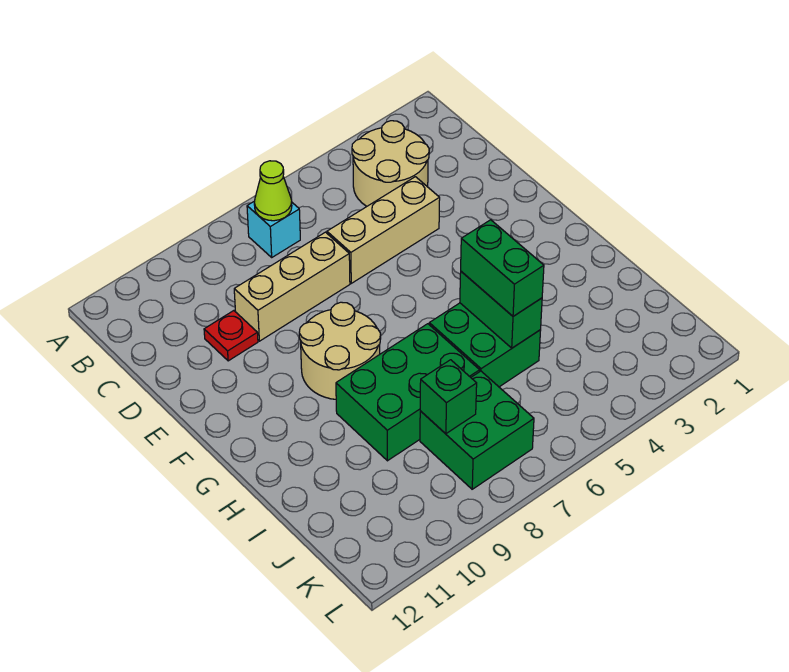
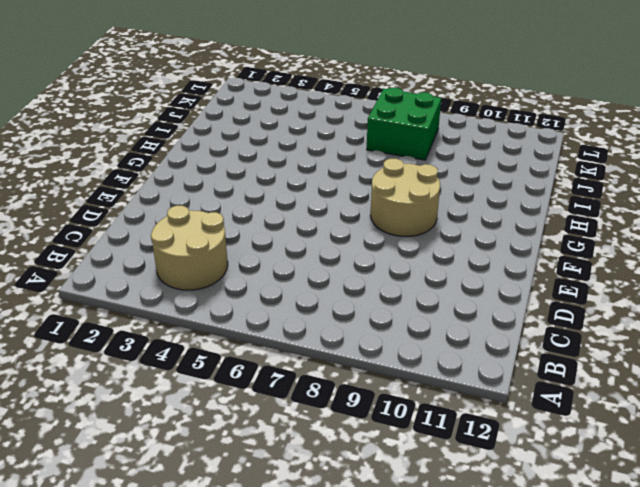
none -> cyan brick B7 level 1
none -> tan brick D4:D6 level 1
none -> tan brick D7:D9 level 1

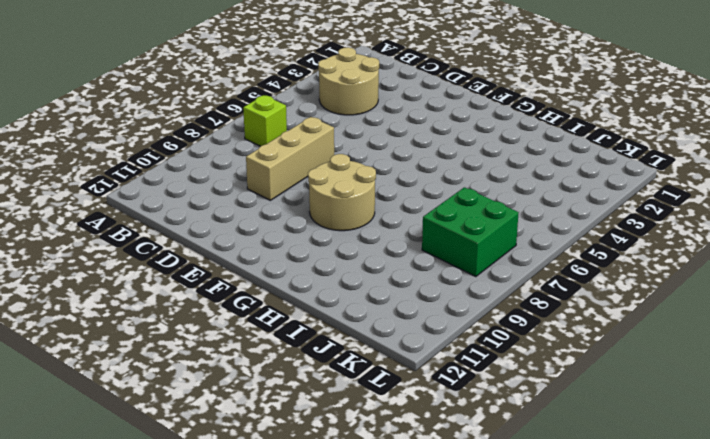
lime brick B7 level 1 -> cyan brick B7 level 1
none -> tan brick D4:D6 level 1
none -> red plate D10 level 1
none -> green brick H5:I6 level 1

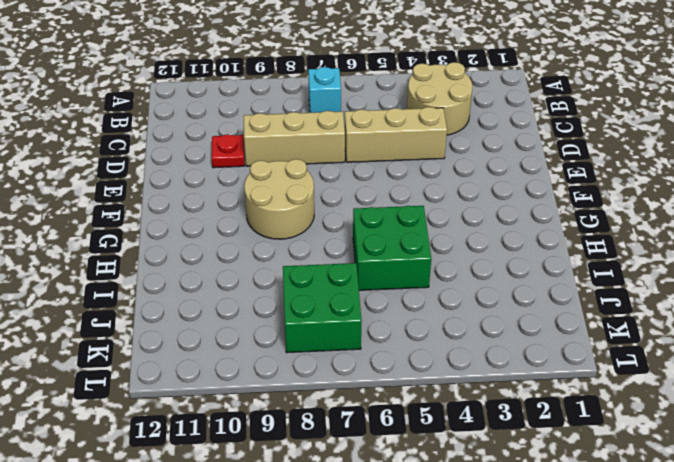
none -> green brick H7:I9 level 1
none -> lime cone B7 level 2
none -> green brick H5:I5 level 2

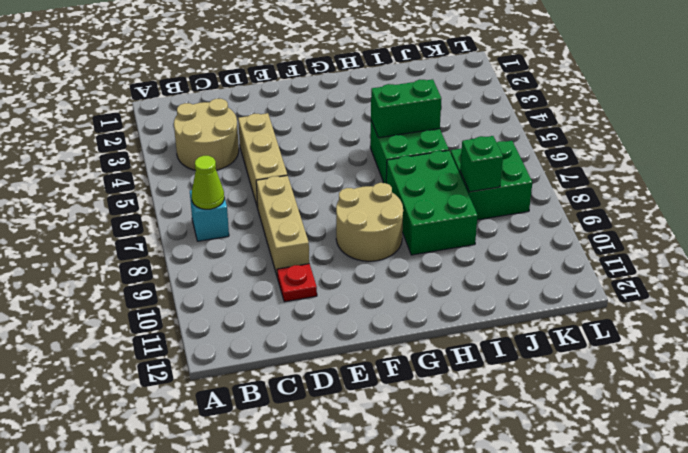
none -> green brick H5:I5 level 3

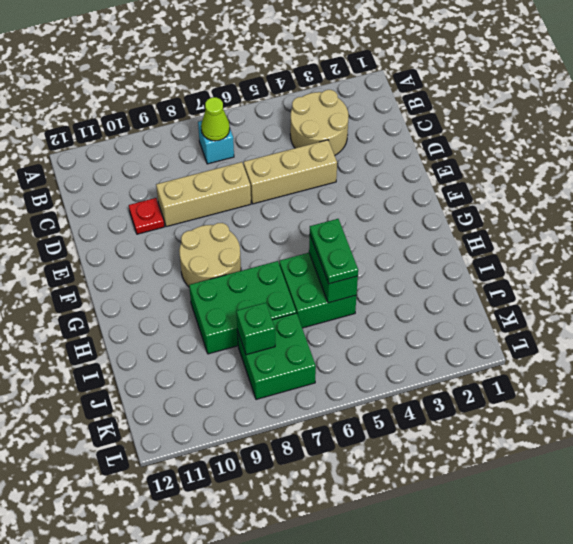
green plate H5:I5 level 3 -> green brick H5:I5 level 3

